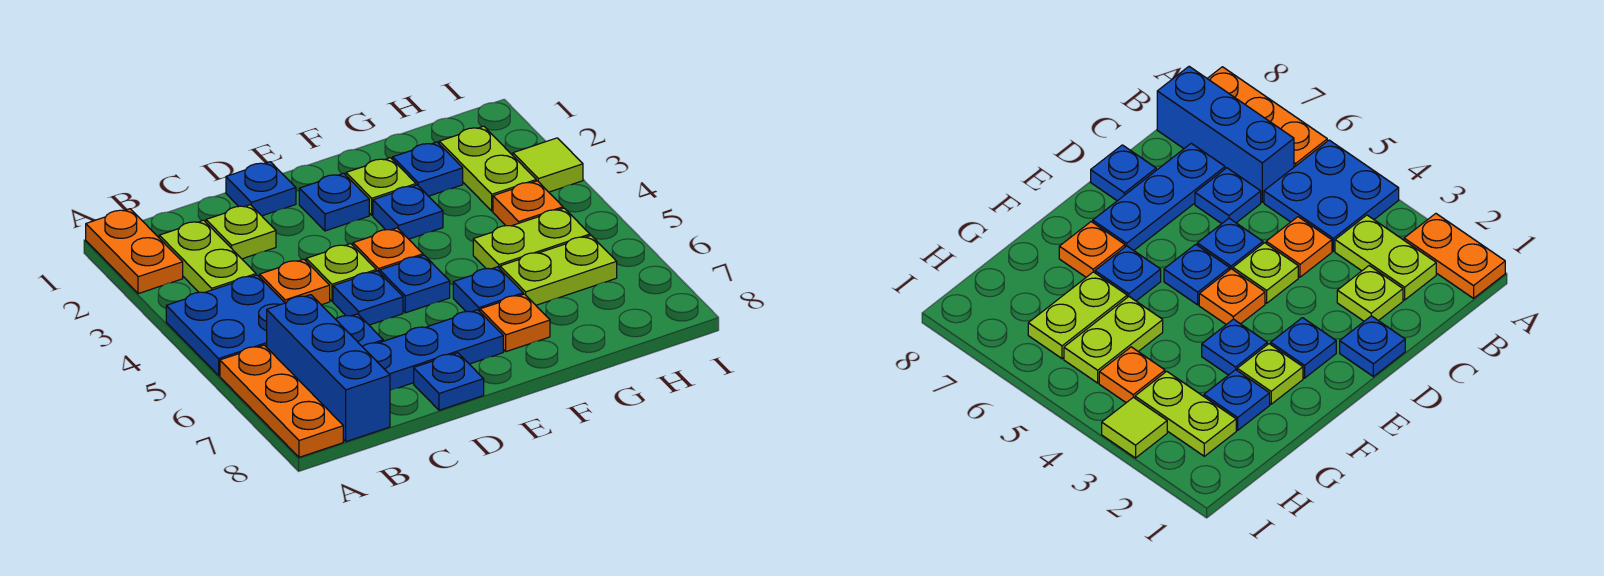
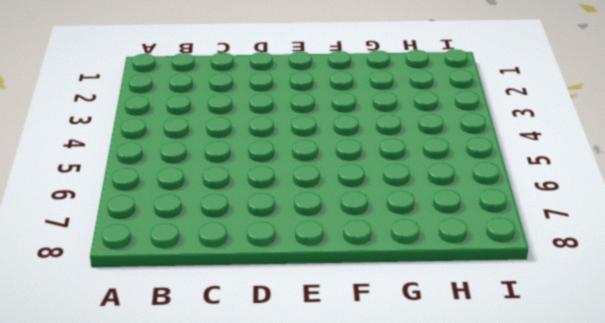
none -> orange plate A1:A2 level 1
none -> blue plate A4:B5 level 1
none -> orange plate A6:A8 level 1

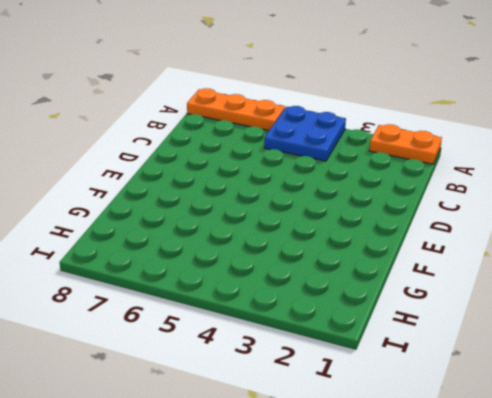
none -> lime plate B2:B3 level 1
none -> blue brick B6:B8 level 1
none -> lime plate C2 level 1

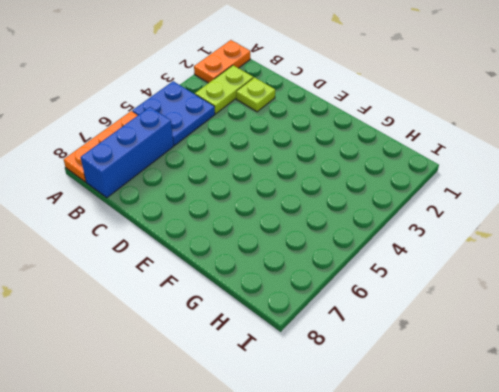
none -> orange plate C4 level 1
none -> blue plate C6 level 1
none -> blue plate C7:E7 level 1

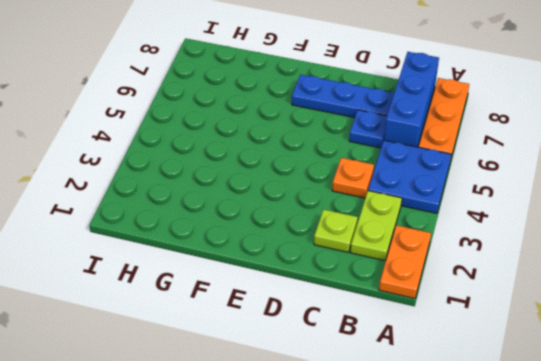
none -> blue plate D1 level 1
none -> lime plate D4 level 1
none -> blue plate D5 level 1

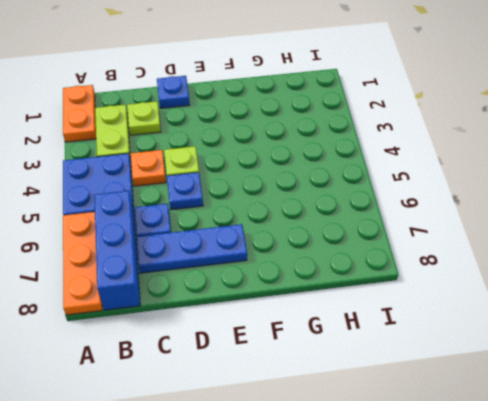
none -> blue plate D8 level 1
none -> blue plate E2 level 1
none -> orange plate E4 level 1

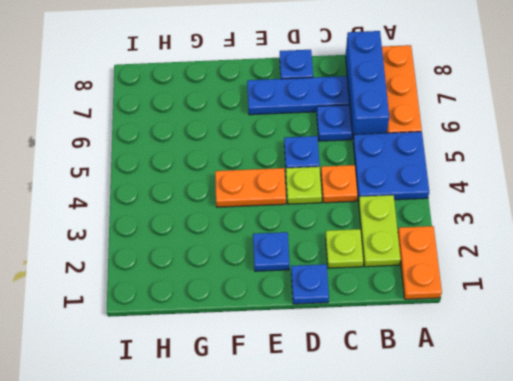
orange plate E4:F4 level 1 -> orange plate E4 level 1
none -> blue plate E5 level 1
none -> lime plate F2 level 1
none -> blue plate F3 level 1

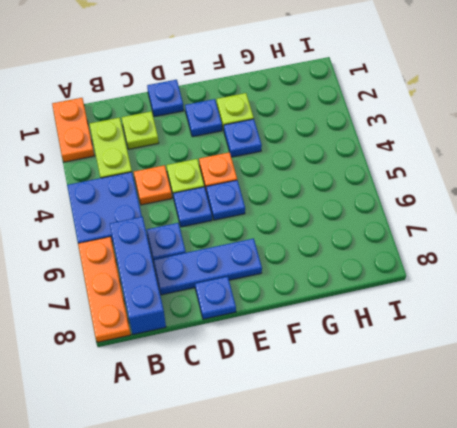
none -> blue plate F6 level 1
none -> orange plate F7 level 1
none -> blue plate G2 level 1

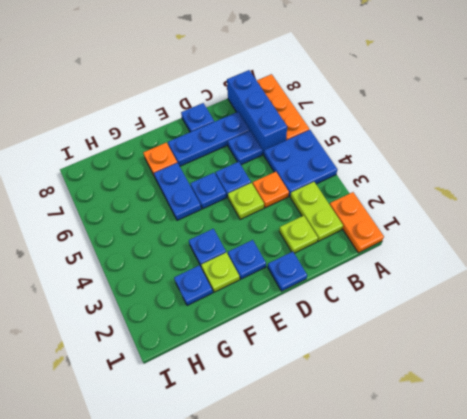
blue plate F5:F6 level 1 -> blue plate F6 level 1
none -> orange plate E4 level 1
none -> lime plate G5:H5 level 1
none -> lime plate G6:H6 level 1

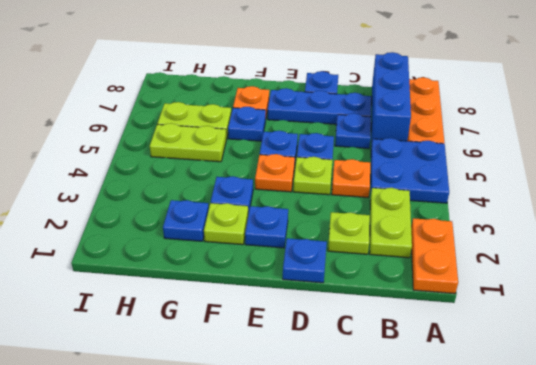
none -> lime plate H2:H3 level 1
none -> orange plate H4 level 1
none -> lime tile I3 level 1

